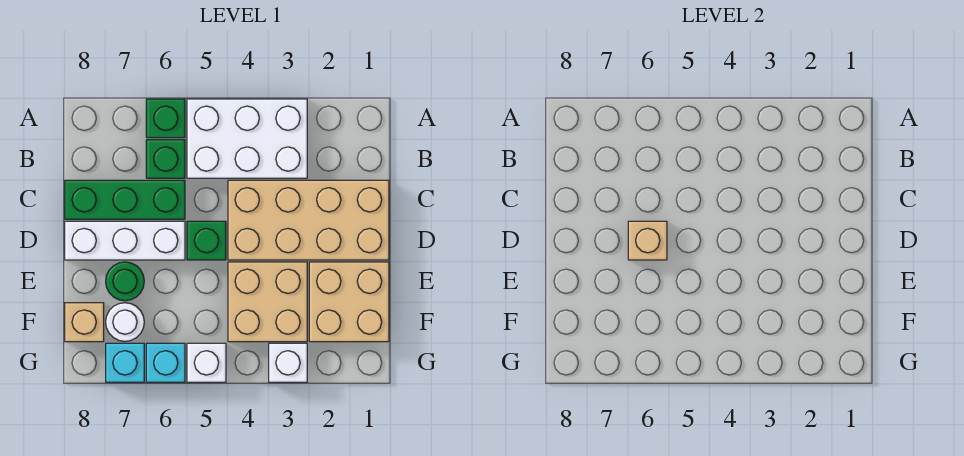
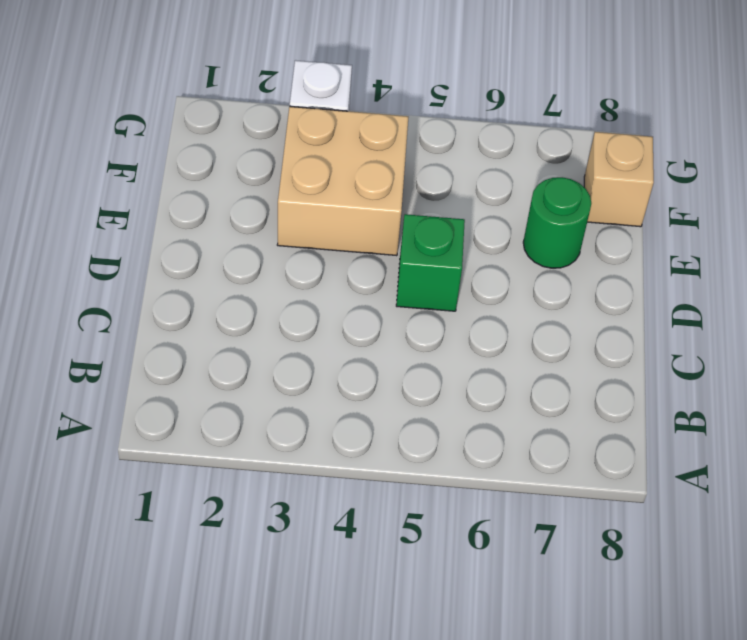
none -> white brick A3:B5 level 1
none -> green brick A6 level 1
none -> green brick B6 level 1

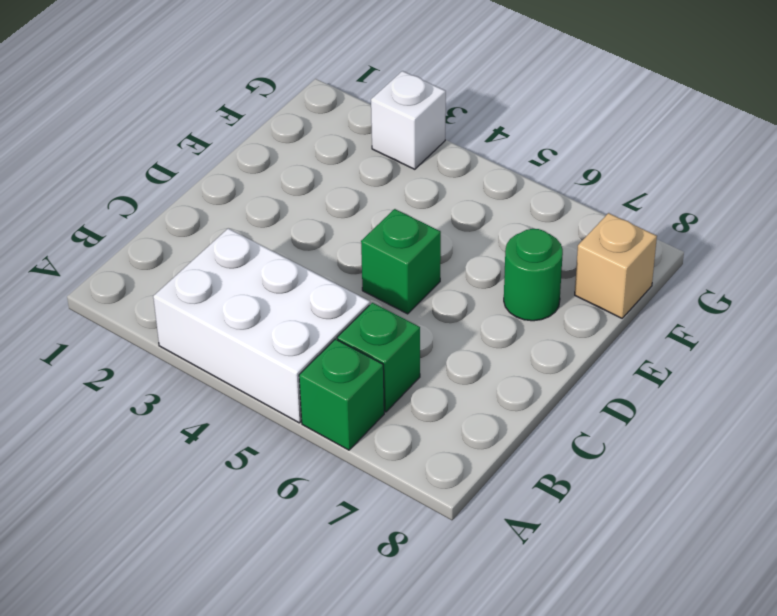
none -> tan brick C1:D4 level 1
none -> green brick C6:C8 level 1
none -> white brick D6:D8 level 1

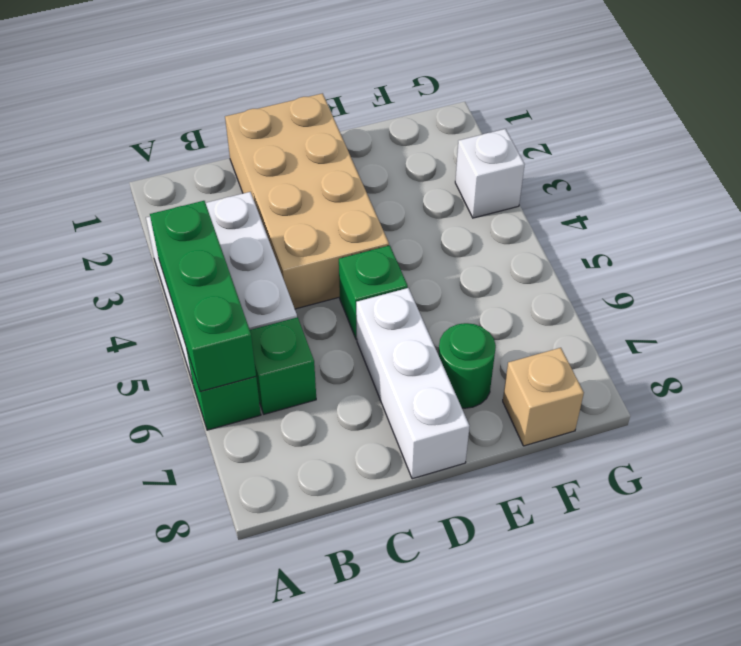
green brick A4:A6 level 2 -> green brick C6:C8 level 1
none -> tan brick E1:F2 level 1
none -> tan brick E3:F4 level 1
none -> white round brick F7 level 1

